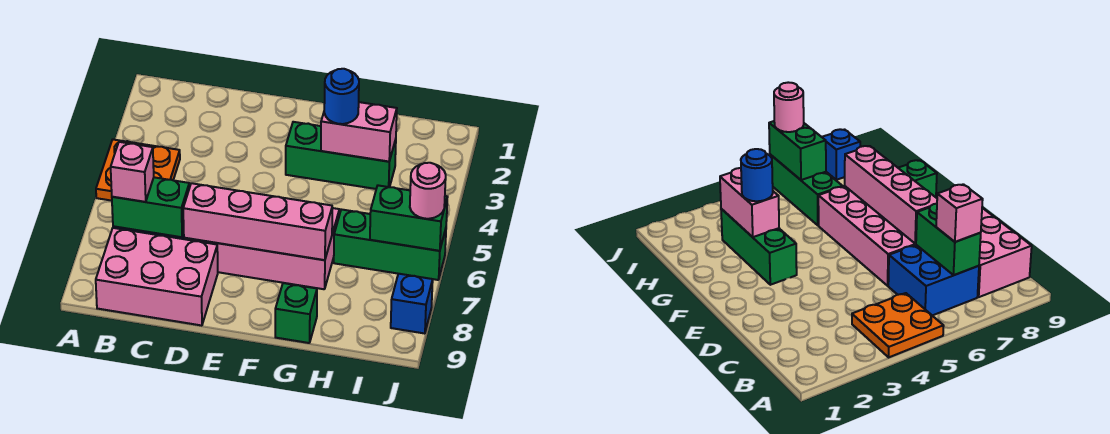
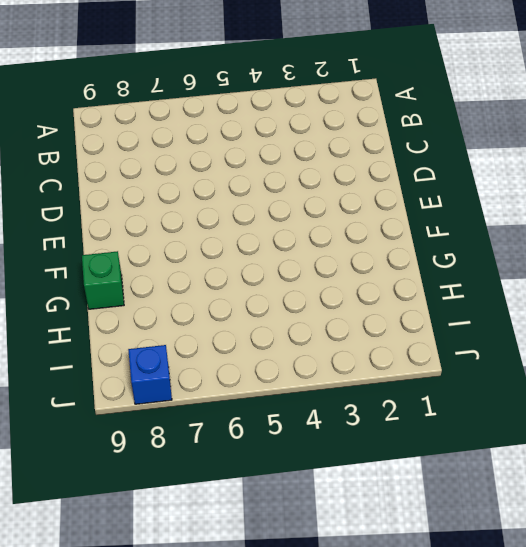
none -> orange plate A4:B5 level 1
none -> blue brick B6:C7 level 1
none -> pink brick B8:D9 level 1

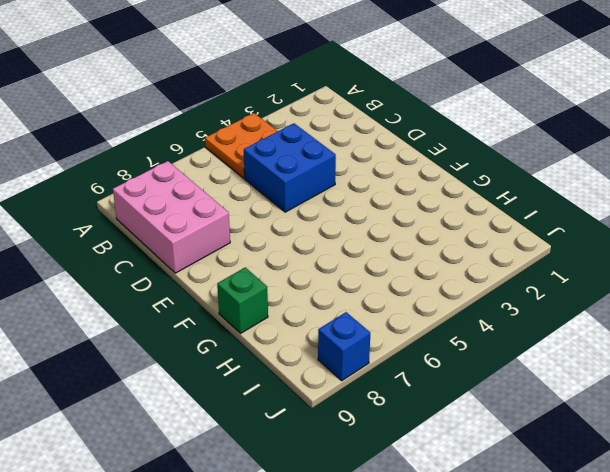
blue brick C4:D5 level 1 -> blue brick B6:C7 level 1
none -> pink brick D6:G7 level 1
none -> green brick F3:H3 level 1
none -> green brick H6:J6 level 1

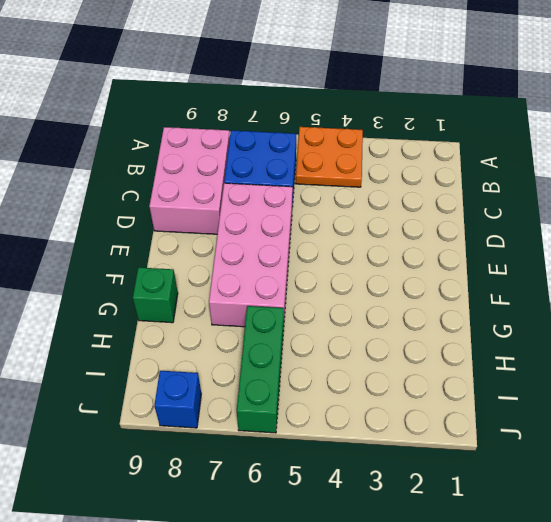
none -> green brick F3:H3 level 1
none -> green brick B7:C7 level 2
none -> pink brick D7:G7 level 2

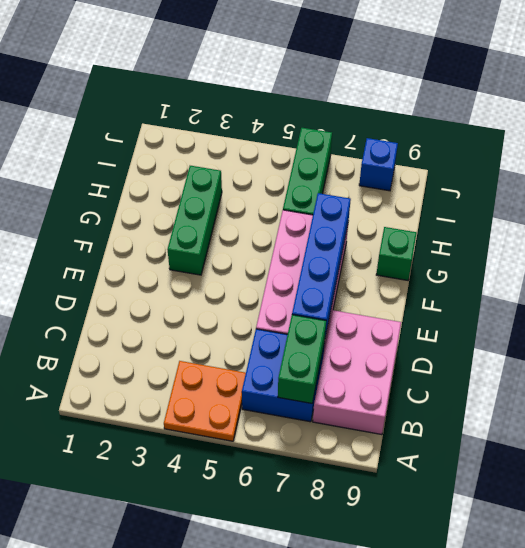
blue brick D7:G7 level 2 -> pink brick D7:G7 level 2
none -> pink brick G3:H3 level 2
none -> green brick I6:J6 level 2
none -> pink brick B7 level 3

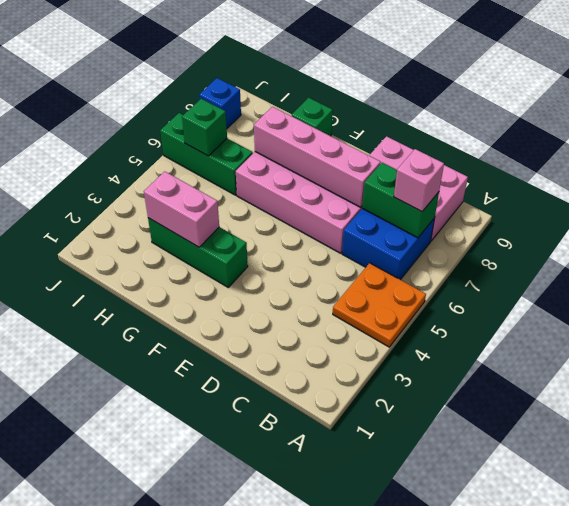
green brick I6 level 2 -> green brick I6:J6 level 2
none -> blue round brick G3 level 3
none -> pink round brick J6 level 3

